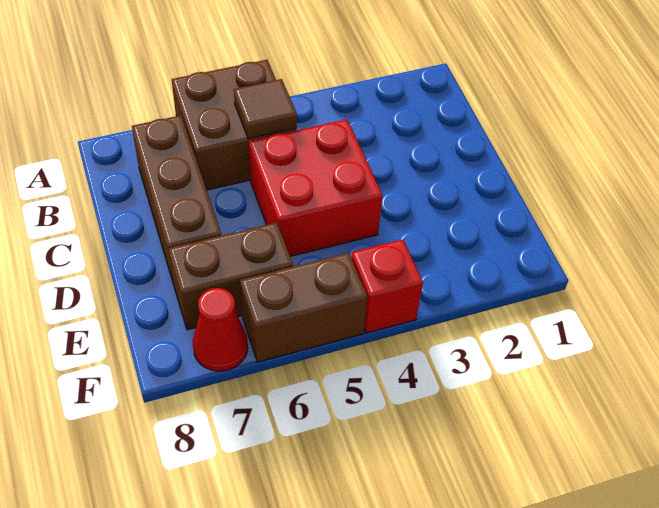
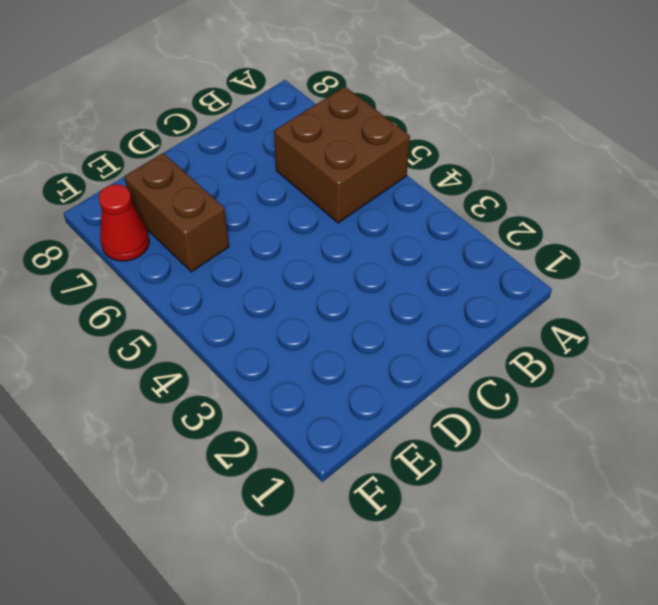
none -> brown brick B7:D7 level 1
none -> red brick C4:D5 level 1

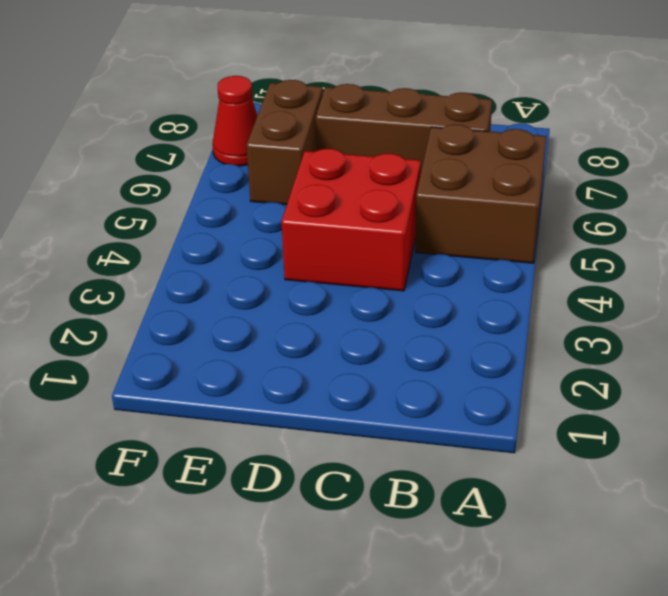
none -> red brick F4 level 1
none -> brown brick F5:F6 level 1

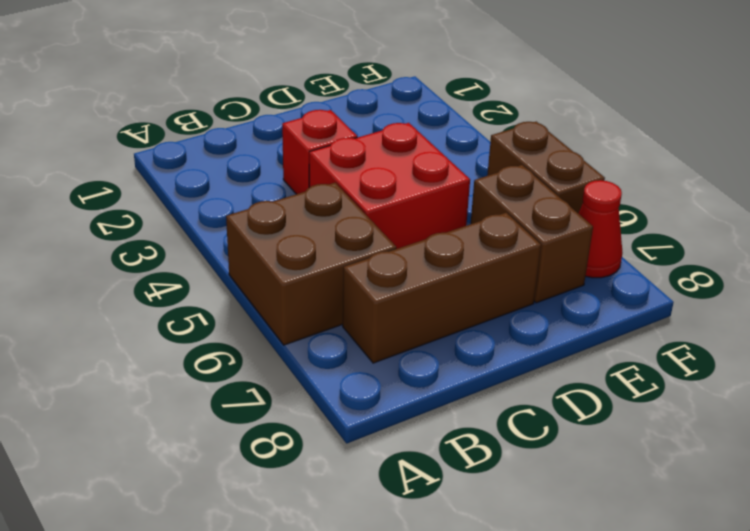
red brick C3 level 1 -> red brick F4 level 1
none -> brown tile B5 level 2

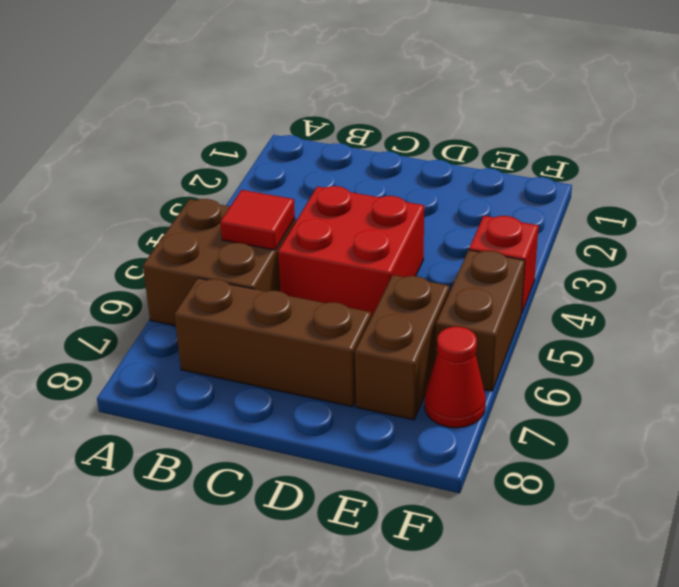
red tile B5 level 2 -> brown tile B5 level 2

